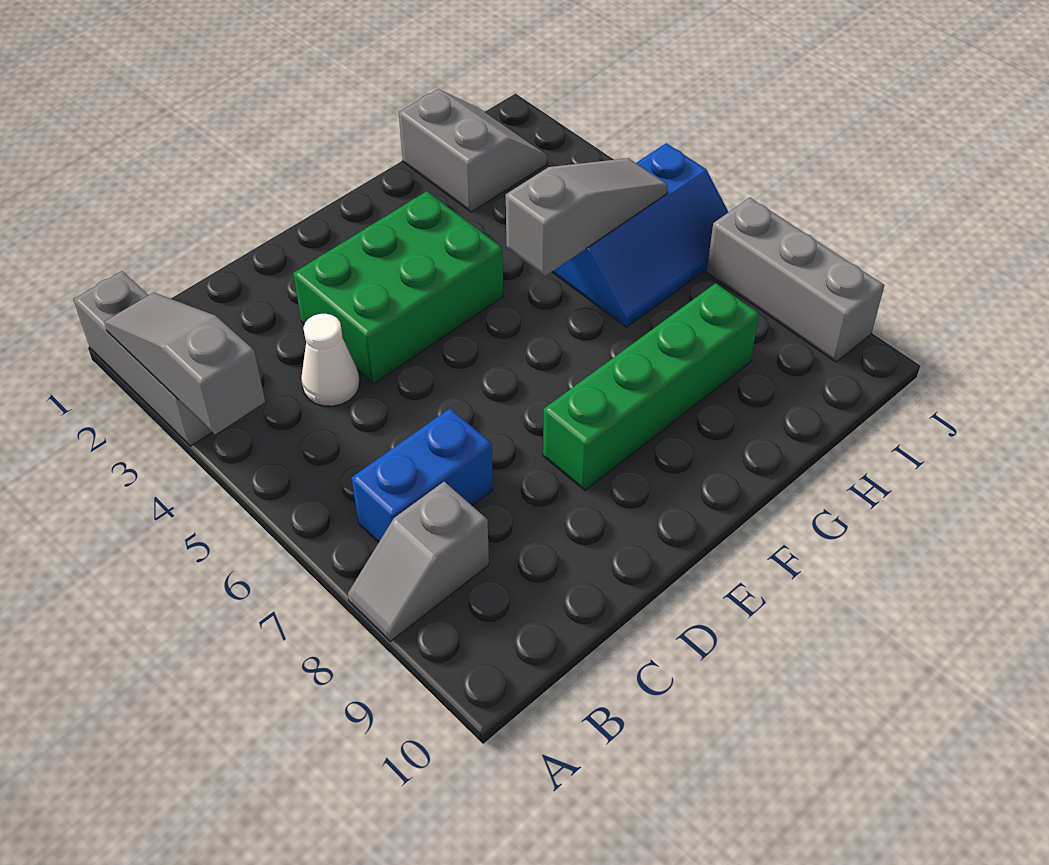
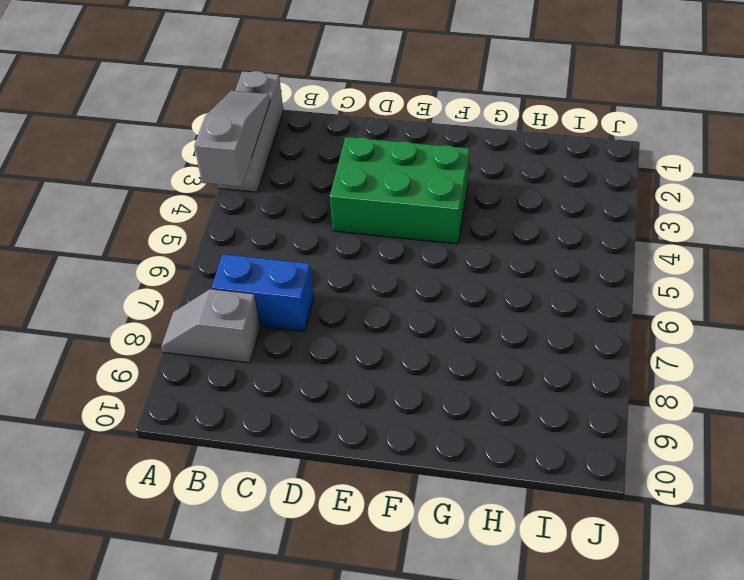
none -> white cone C4 level 1
none -> green brick E8:H8 level 1

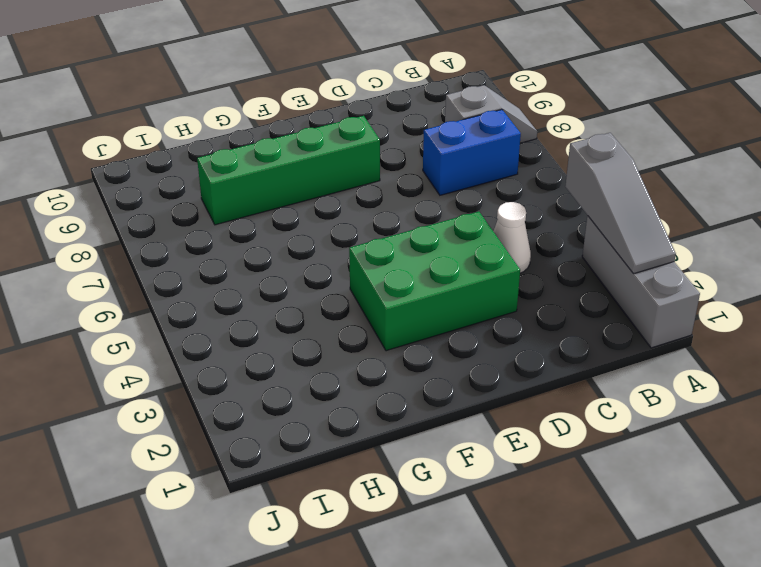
none -> grey slope H1:I2 level 1 top H
none -> blue slope H5:J6 level 1 top 5

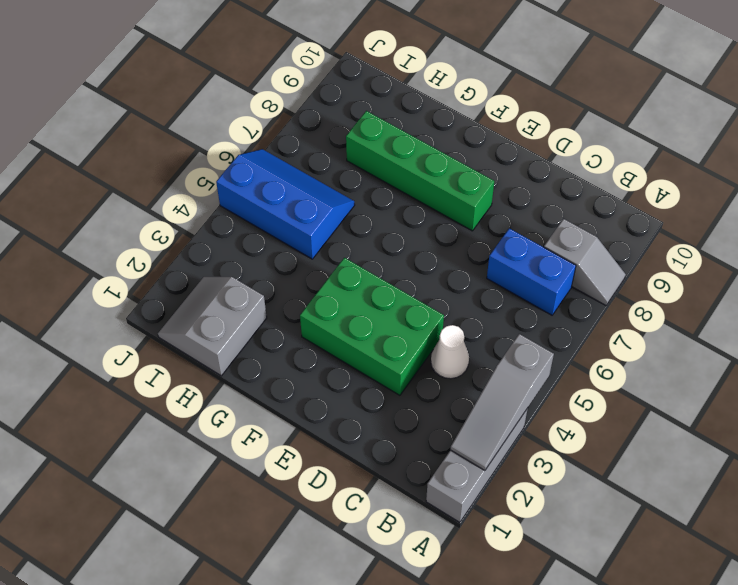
none -> grey brick J7:J9 level 1
none -> grey slope G5:I5 level 2 top G

